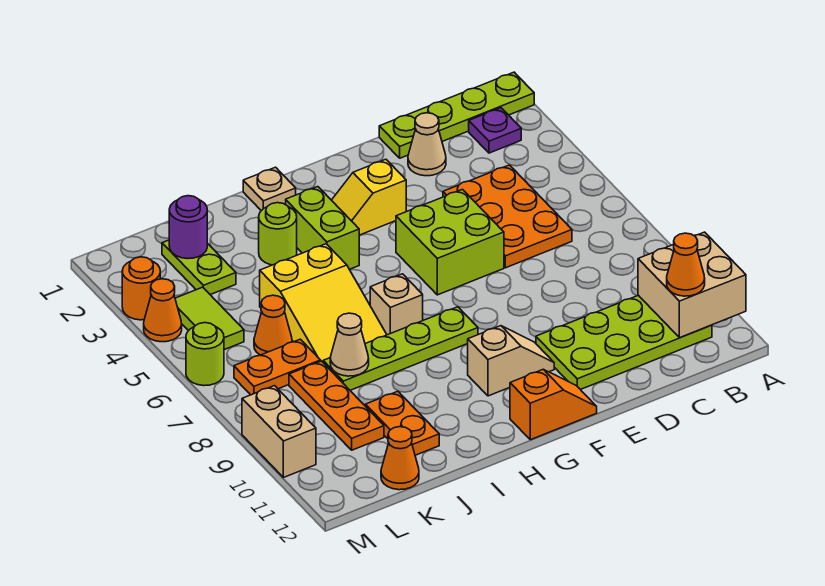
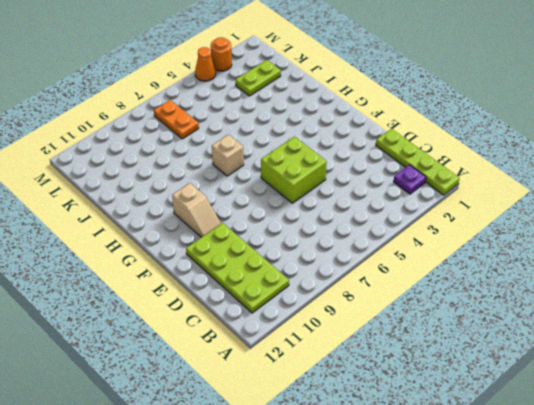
none -> orange plate C4:D6 level 1
none -> tan cone D2 level 1
none -> yellow slope F3:G3 level 1 top F
none -> orange slope F12:G12 level 1 top G

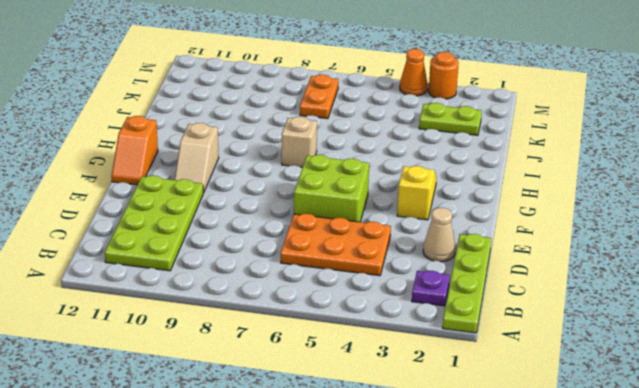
none -> lime plate G8:J8 level 1
none -> tan plate H1 level 1
none -> lime brick H3:H4 level 1
none -> lime round brick I3 level 1

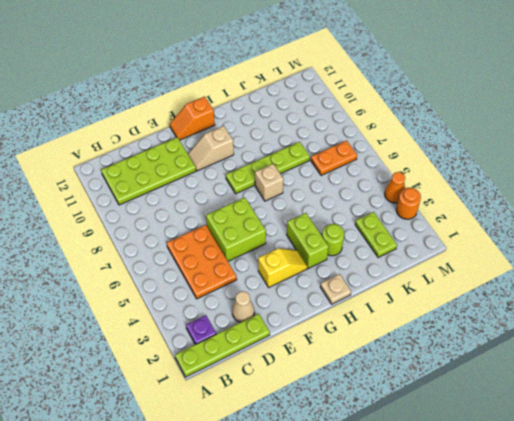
none -> yellow slope I5:J7 level 1 top 5
none -> orange plate J10:J11 level 1
none -> orange cone K6 level 1
none -> orange plate K8:K10 level 1

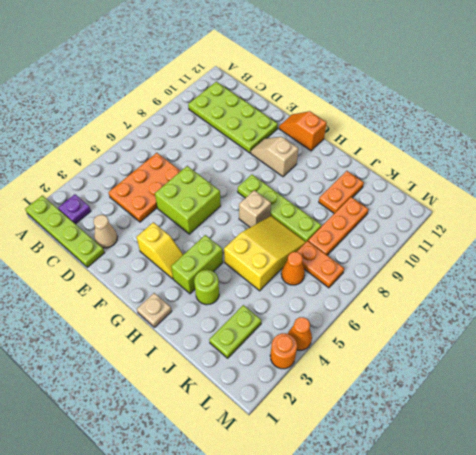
none -> orange cone K12 level 1
none -> lime tile L4:L5 level 1
none -> lime round brick M6 level 1
none -> tan brick M9:M10 level 1

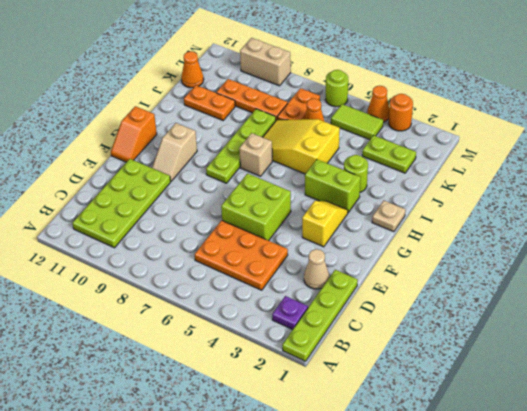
none -> tan brick A10:B11 level 2
none -> tan cone J8 level 2
none -> purple round brick K2 level 2
none -> orange cone B11 level 3

